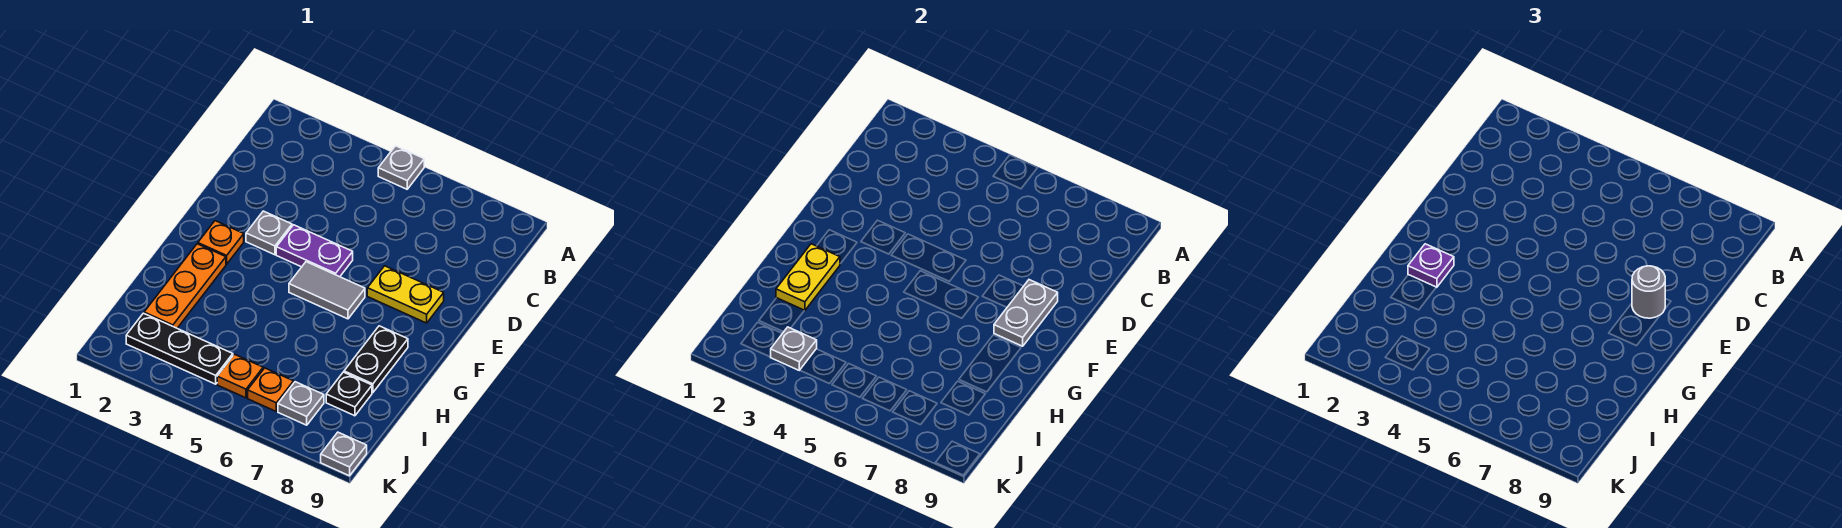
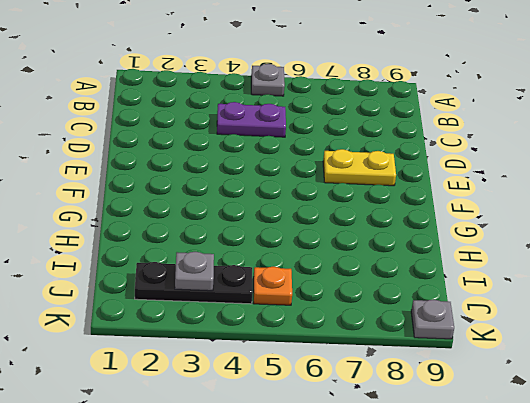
purple plate C4:C5 level 1 -> purple plate E4:E5 level 1
none -> grey plate E3 level 1
none -> orange plate F2 level 1
none -> grey tile F5:F6 level 1

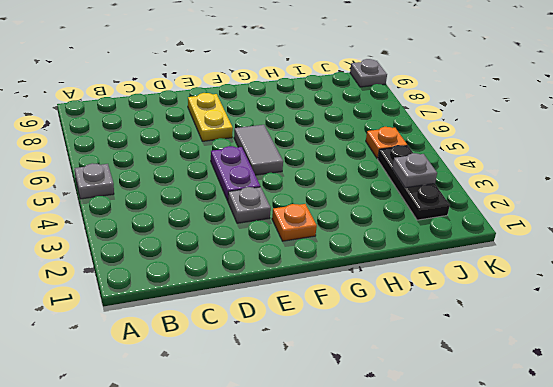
none -> orange plate G2:I2 level 1
none -> black plate G8:H8 level 1
none -> black plate I8 level 1

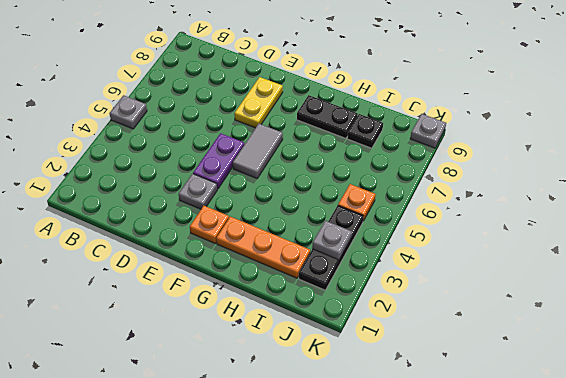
none -> orange plate J6 level 1
none -> grey plate J7 level 1
none -> grey plate E8:F8 level 2

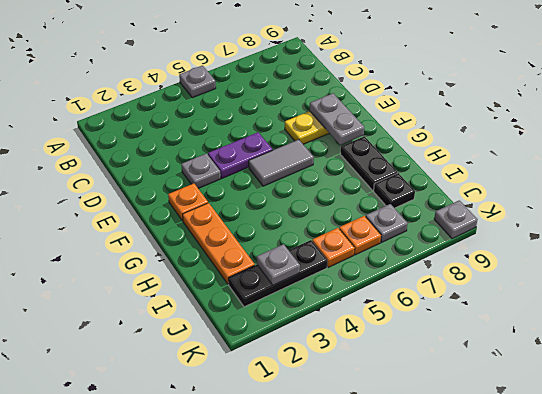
none -> yellow plate G2:H2 level 2
none -> grey round brick E8 level 3
none -> purple plate G2 level 3

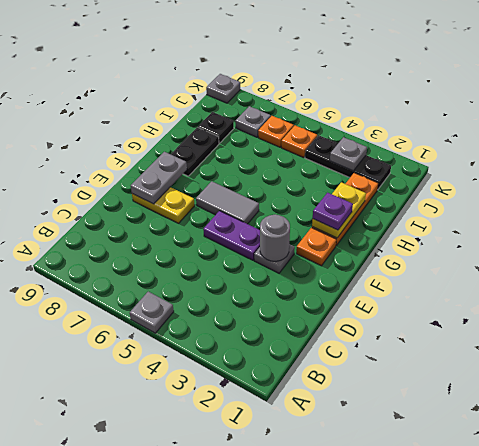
grey round brick E3 level 2 -> grey round brick E8 level 3

